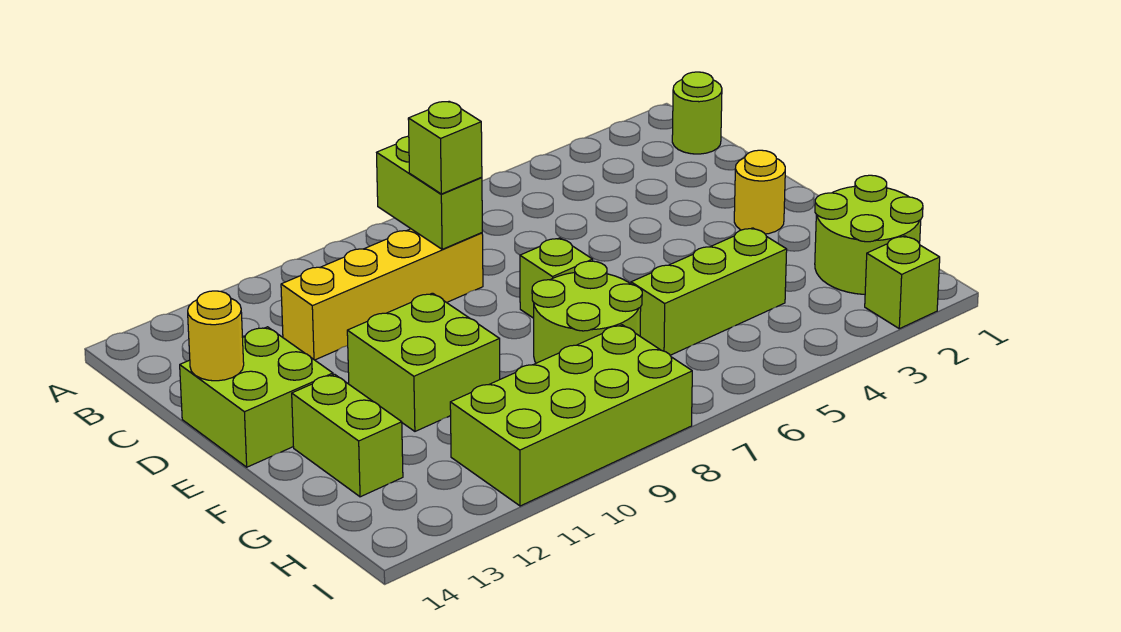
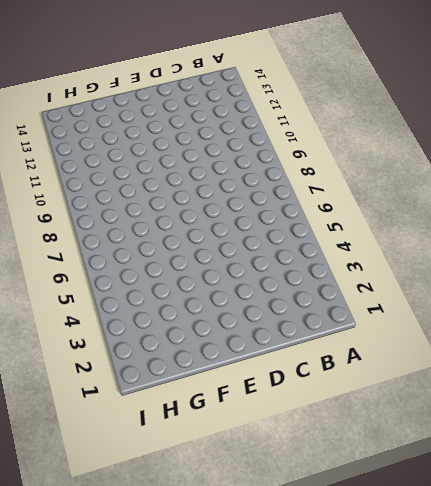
none -> lime round brick B1 level 1
none -> yellow brick C8:C11 level 1
none -> lime brick D13:E14 level 1

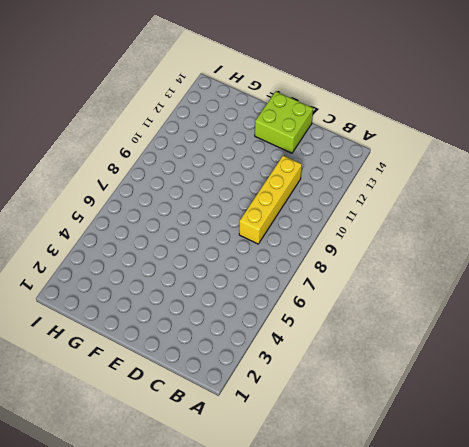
none -> lime round brick B1 level 1
none -> yellow round brick E2 level 1
none -> lime brick E7 level 1

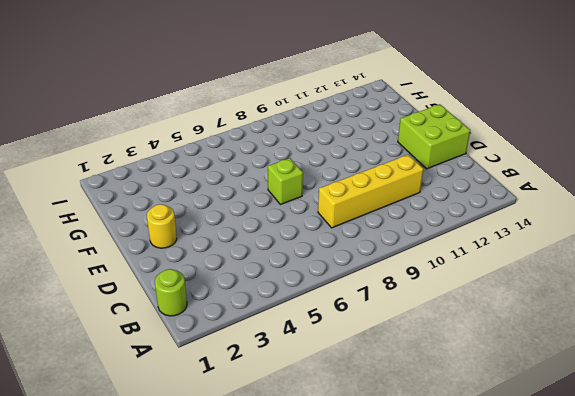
none -> lime brick E10:F11 level 1
none -> lime round brick F7:G8 level 1
none -> lime brick F13:G13 level 1

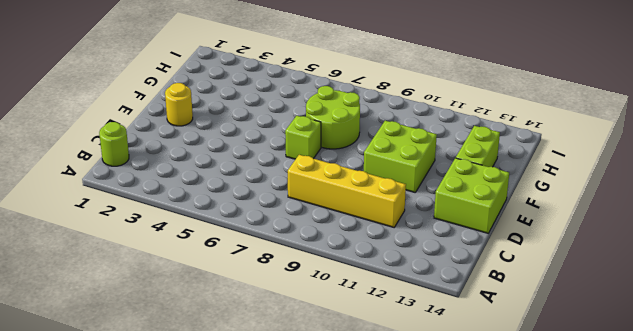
none -> lime round brick G1:H2 level 1
none -> lime brick G4:G6 level 1
none -> lime brick H8:I11 level 1

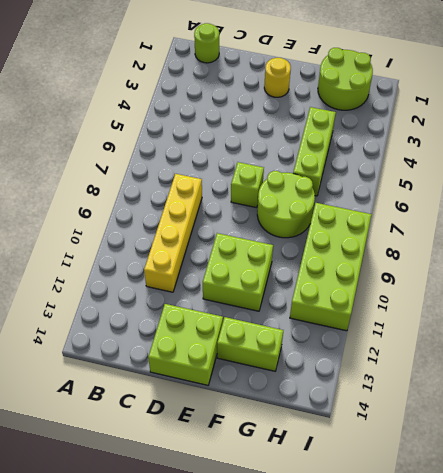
none -> lime brick I2 level 1
none -> lime brick B8:C8 level 2
none -> yellow round brick D14 level 2

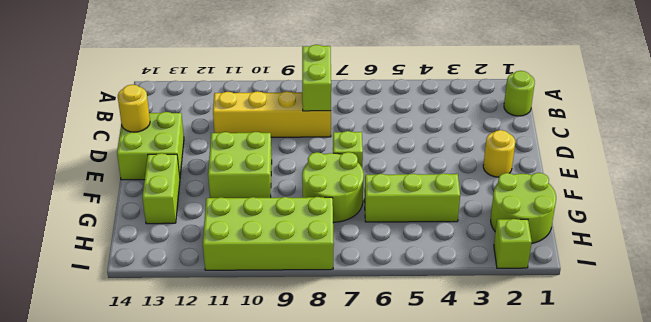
none -> lime brick C8 level 3

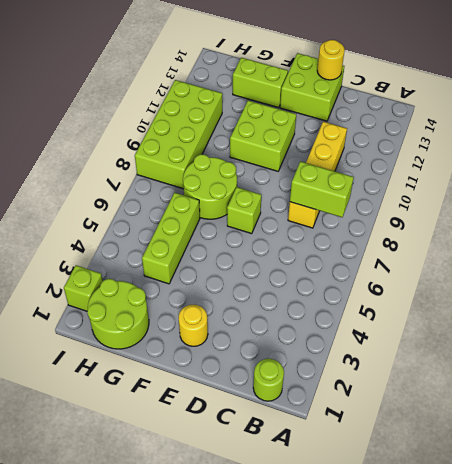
none -> lime brick C8 level 3

